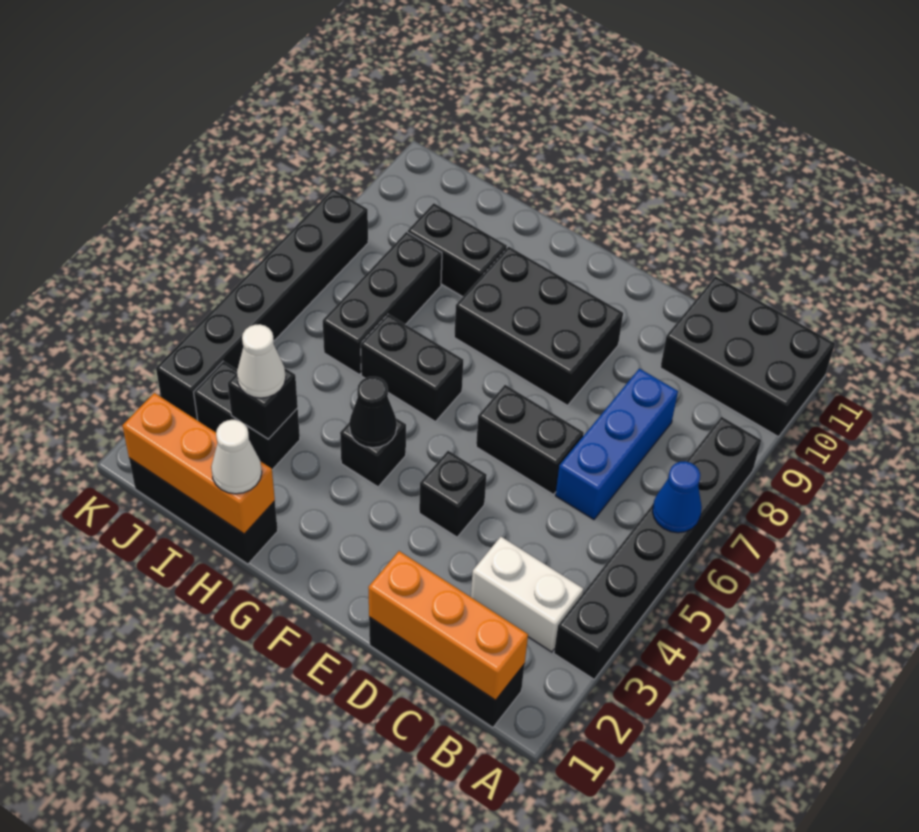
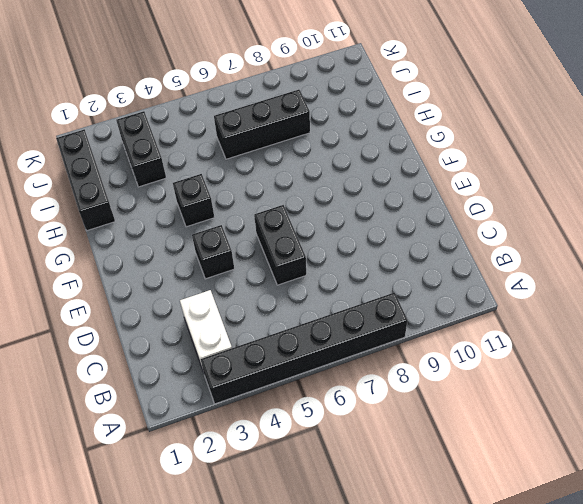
none -> black brick A10:C11 level 1
none -> black brick B1:D1 level 1
none -> blue brick C6:C8 level 1

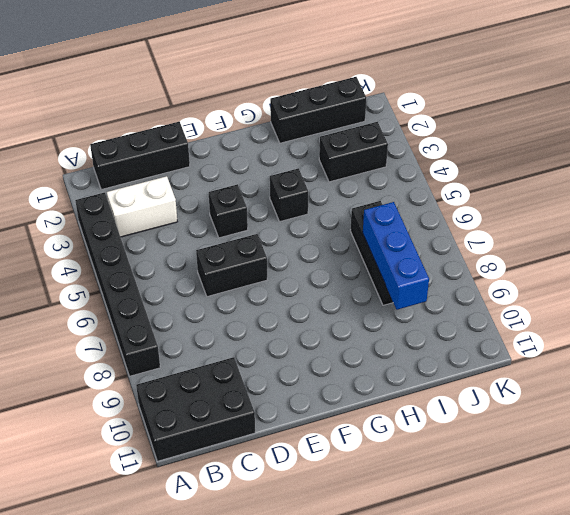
blue brick I7:I9 level 2 -> blue brick C6:C8 level 1
none -> black brick E8:G9 level 1
none -> black brick G6:H6 level 1
none -> black brick H9:I9 level 1

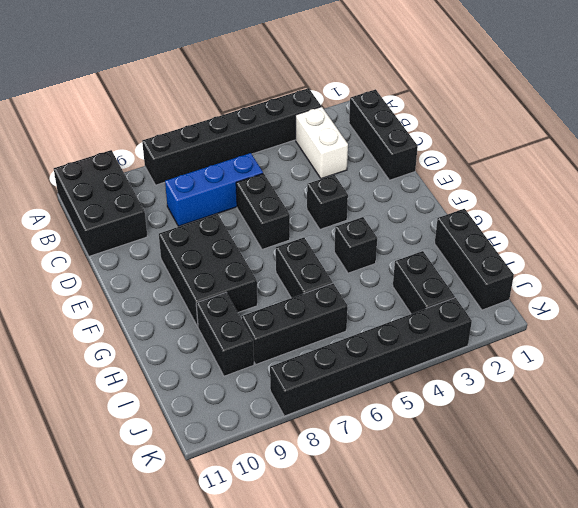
none -> blue cone A6 level 2
none -> orange brick B1:D1 level 2
none -> black cone G4 level 2

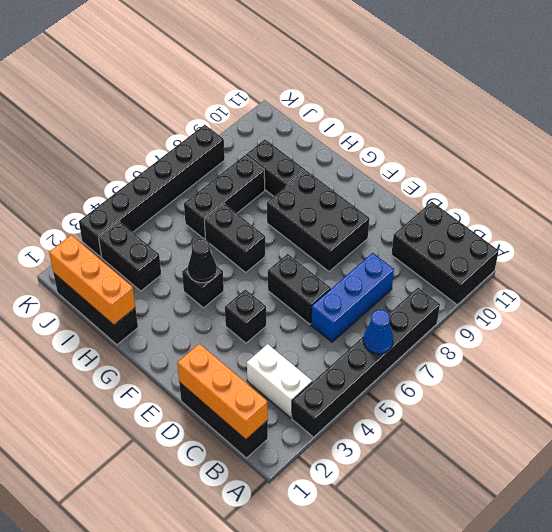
none -> black brick I3 level 2
none -> white cone H1 level 3
none -> white cone I3 level 3

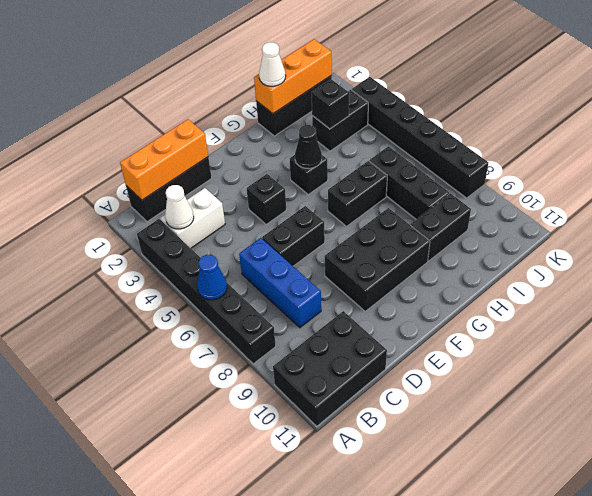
white cone B3 level 2 -> white cone I3 level 3

